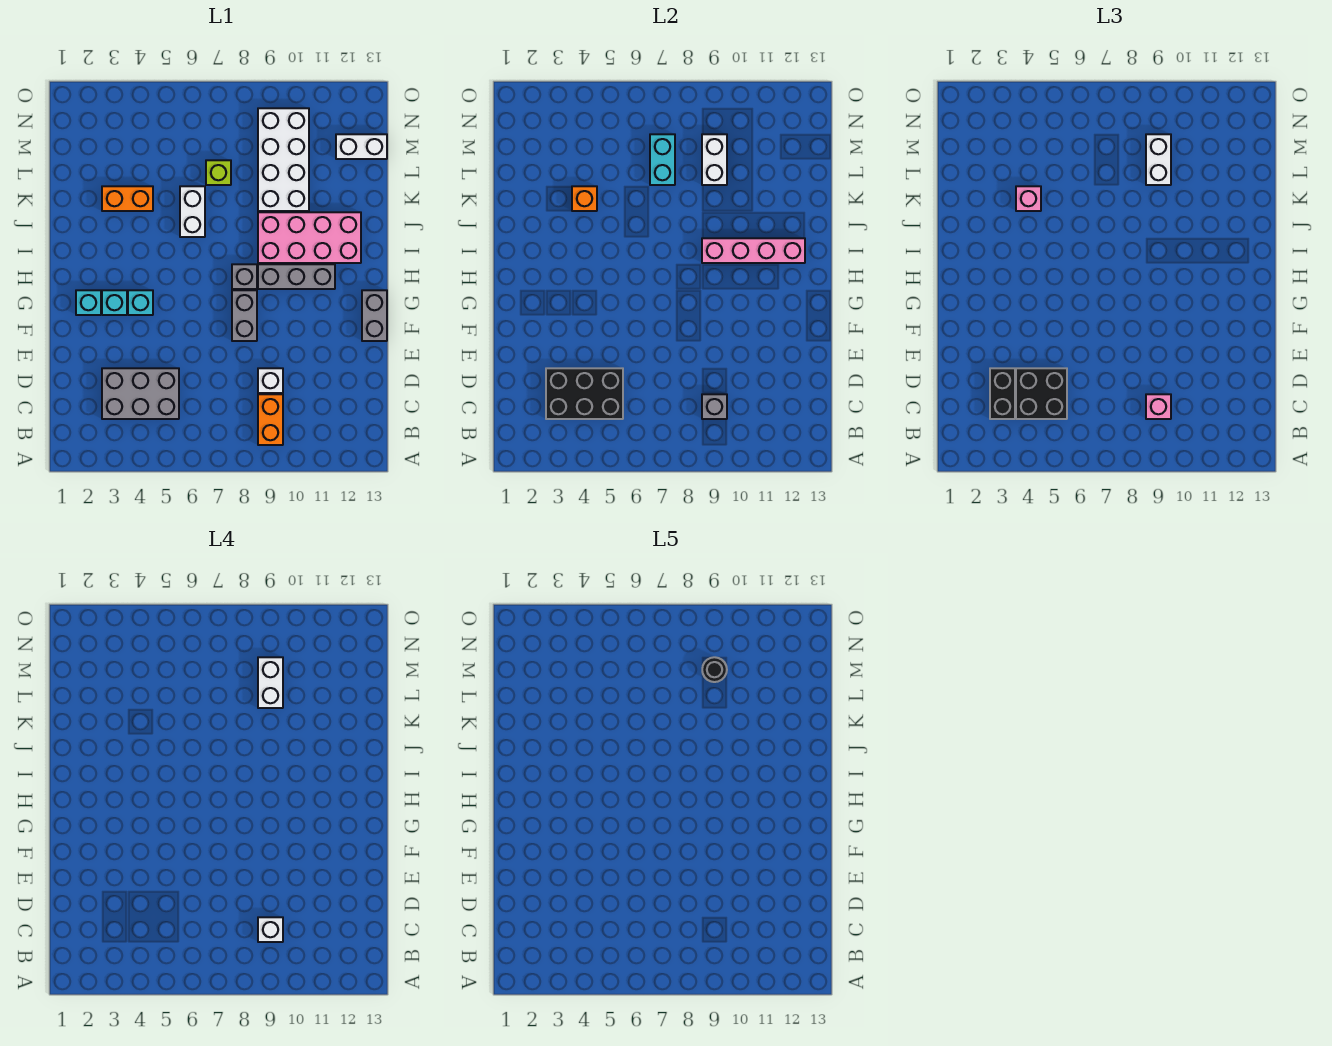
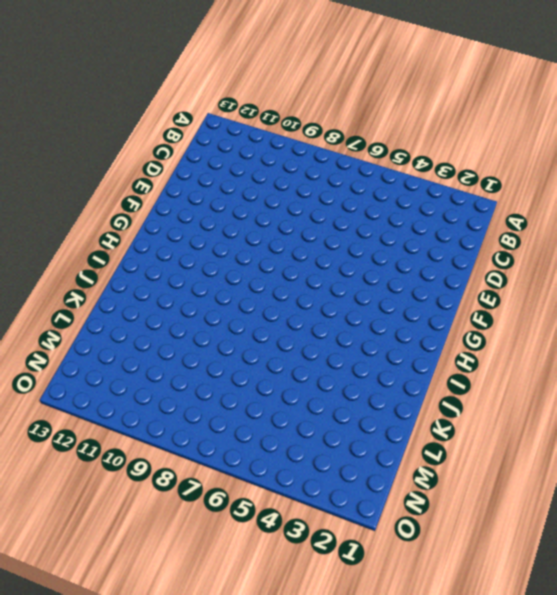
none -> orange brick B9:C9 level 1
none -> grey brick C3:D5 level 1
none -> white brick D9 level 1
none -> grey brick F8:G8 level 1

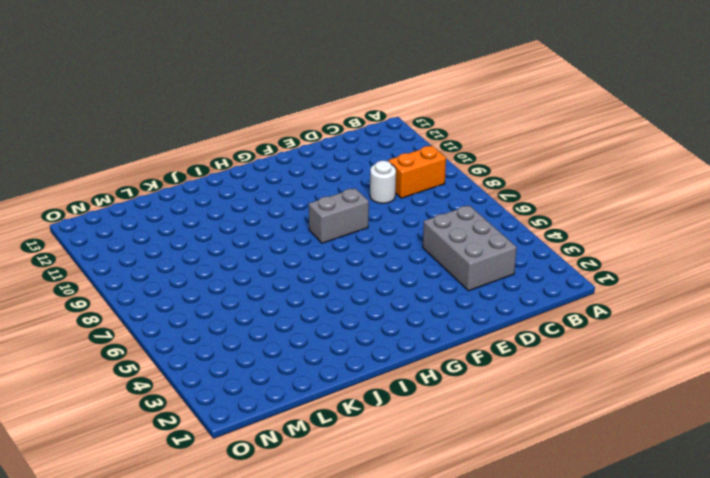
white round brick D9 level 1 -> white brick D9 level 1
none -> grey brick F13:G13 level 1
none -> cyan brick G2 level 1
none -> cyan brick G3 level 1
none -> cyan brick G4 level 1

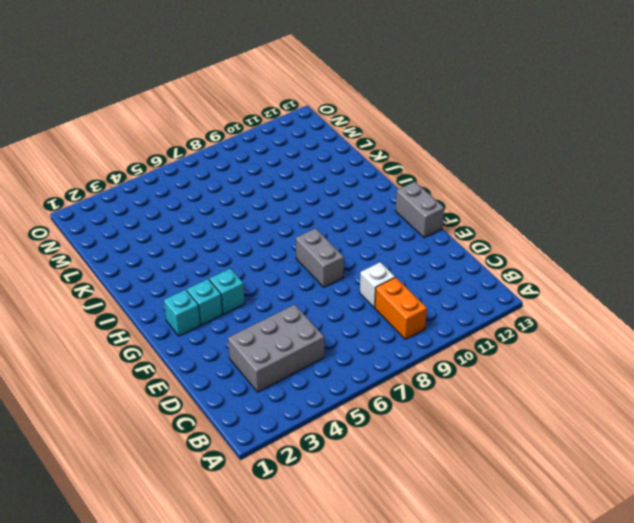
none -> grey brick H8 level 1
none -> grey brick H9:H11 level 1
none -> pink brick I9:J12 level 1
none -> white brick J6:K6 level 1

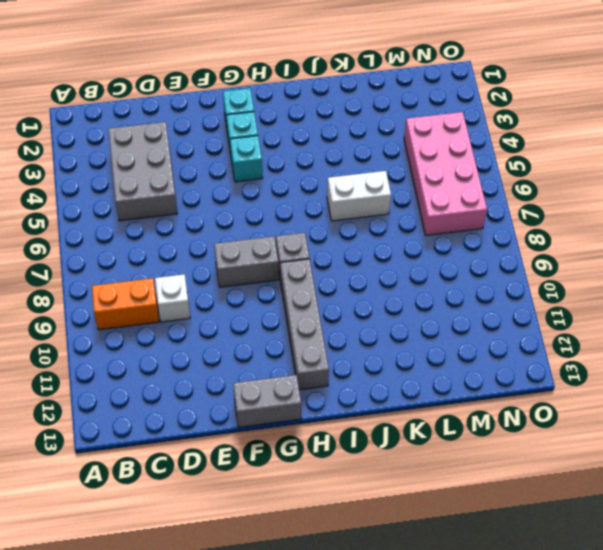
grey brick H9:H12 level 1 -> grey brick H9:H11 level 1
pink brick M4:N7 level 1 -> pink brick I9:J12 level 1
none -> orange brick K3:K4 level 1
none -> white brick K9:N10 level 1
none -> lime brick L7 level 1
none -> white brick M12:M13 level 1

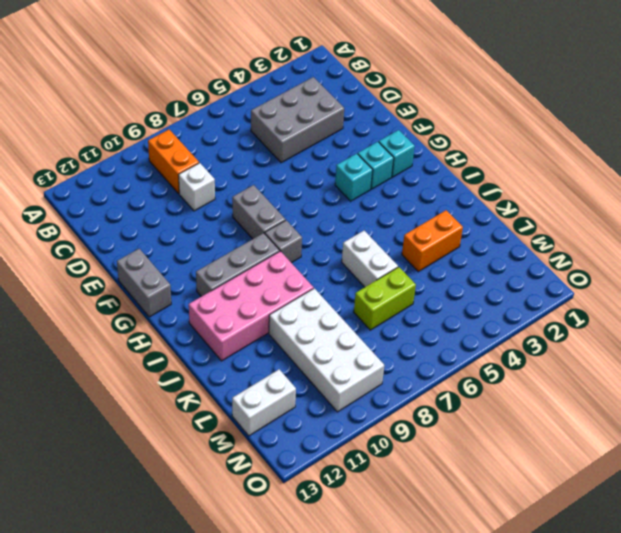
lime brick L6:L7 level 1 -> lime brick L7 level 1
none -> black brick C3:D5 level 2
none -> grey brick C9 level 2
none -> pink brick I9:I12 level 2
none -> orange brick K4 level 2

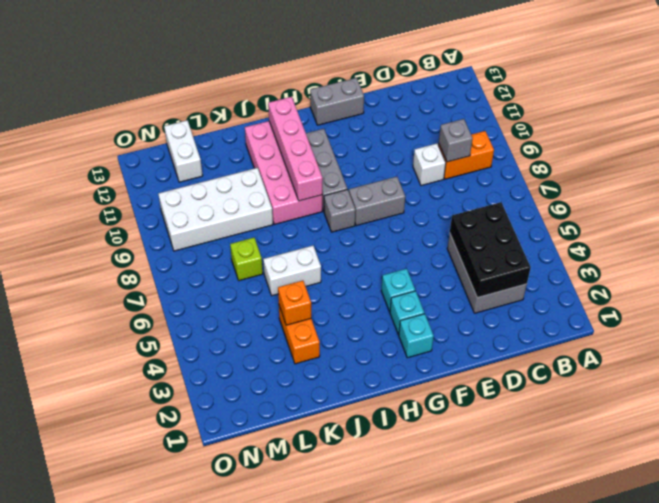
none -> cyan brick L7:M7 level 2
none -> white brick L9:M9 level 2
none -> black brick C3:D3 level 3
none -> black brick C4:D5 level 3

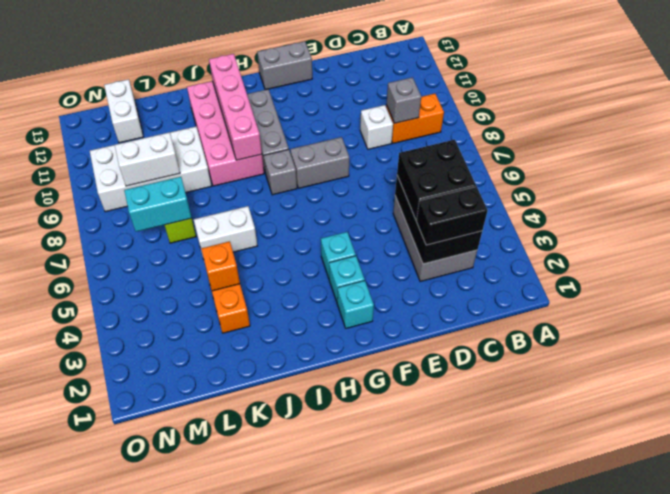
none -> pink brick C9 level 3
none -> pink brick K4 level 3
none -> white brick L9:M9 level 3
none -> white brick C9 level 4

